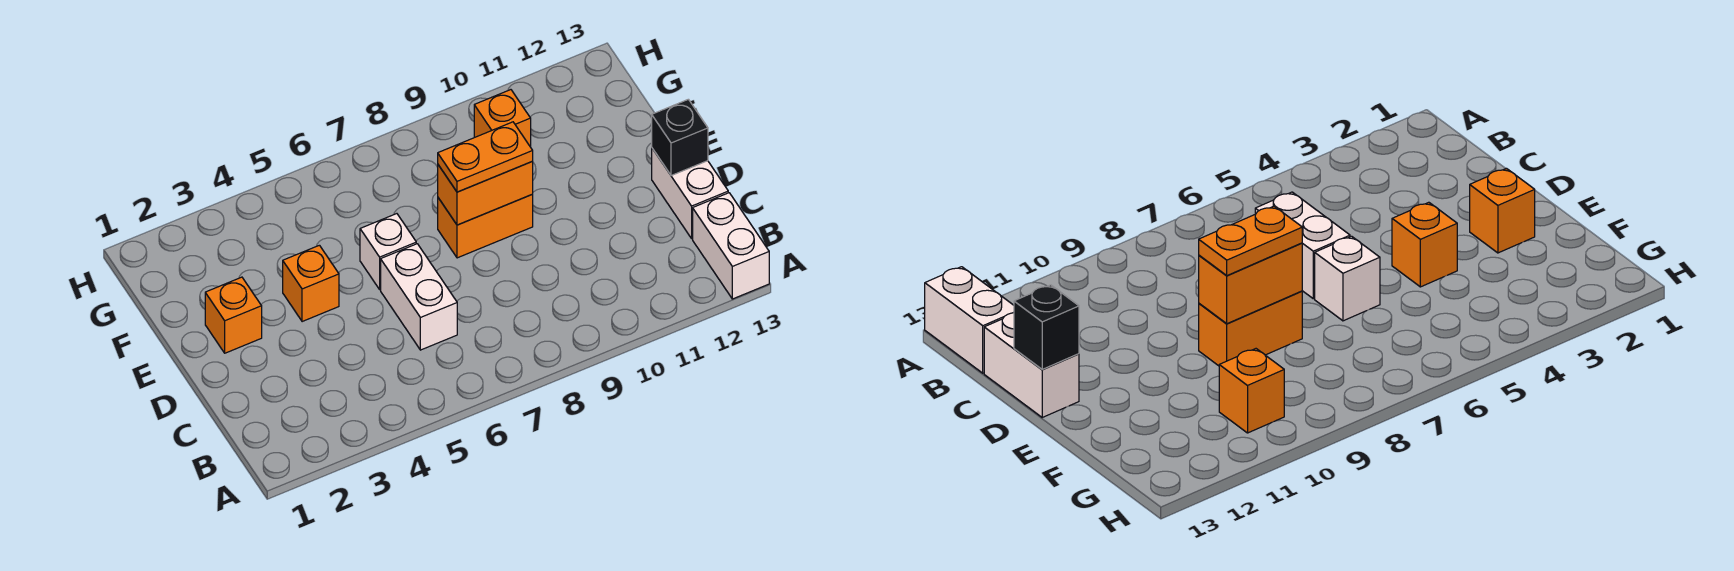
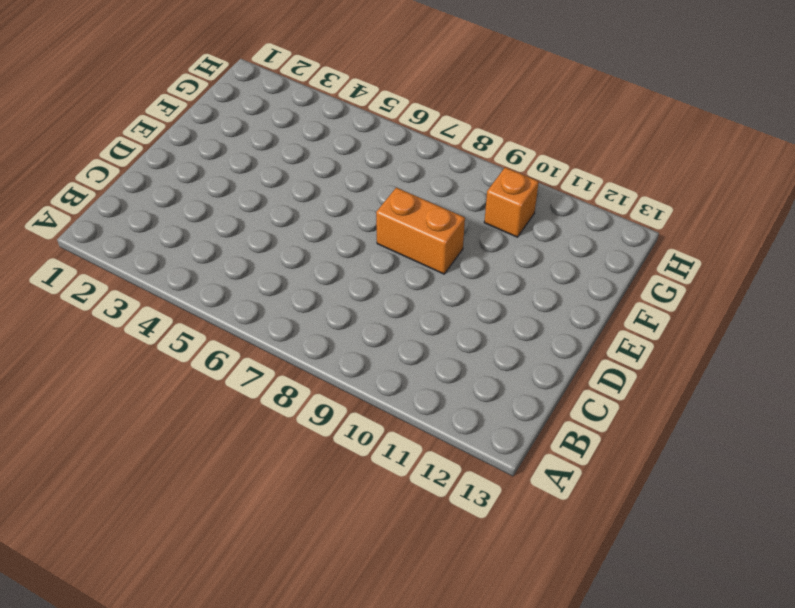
none -> white brick A13:B13 level 1
none -> white brick C6:D6 level 1

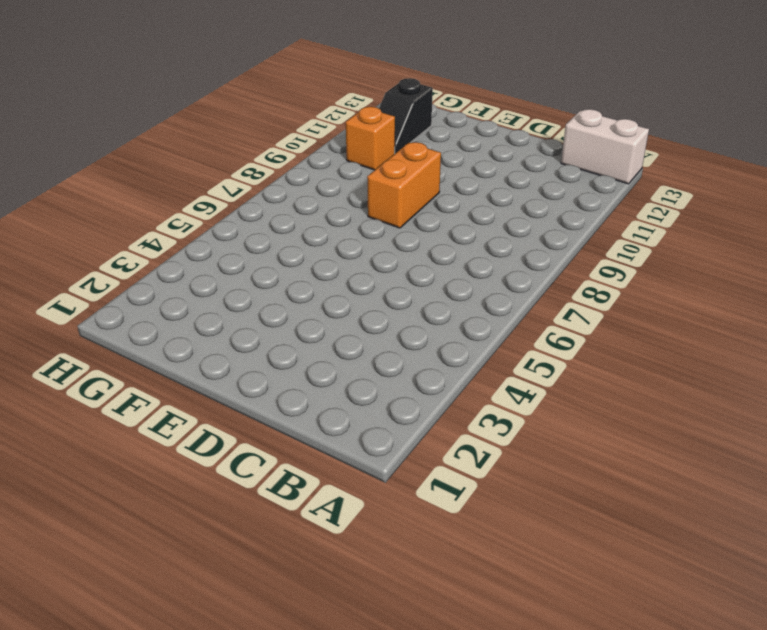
black slope G11:G12 level 1 top 12 -> none
none -> white brick C6:D6 level 1
none -> white brick C13:D13 level 1

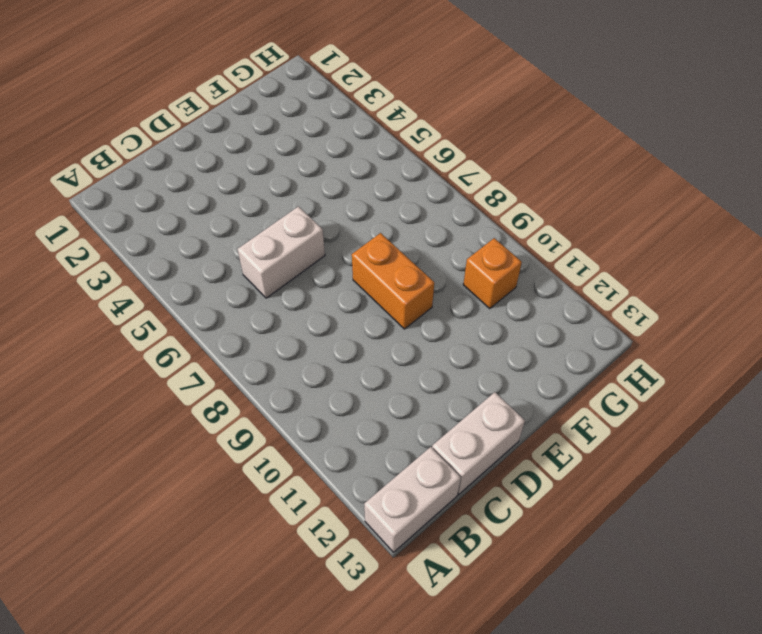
none -> orange brick E2 level 1
none -> orange brick E4 level 1

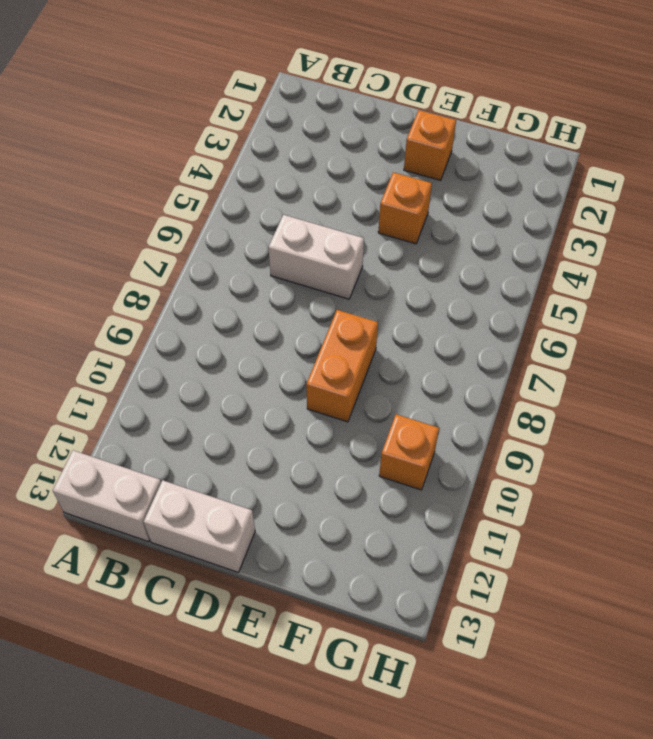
none -> white brick E6 level 1
none -> black brick D13 level 2

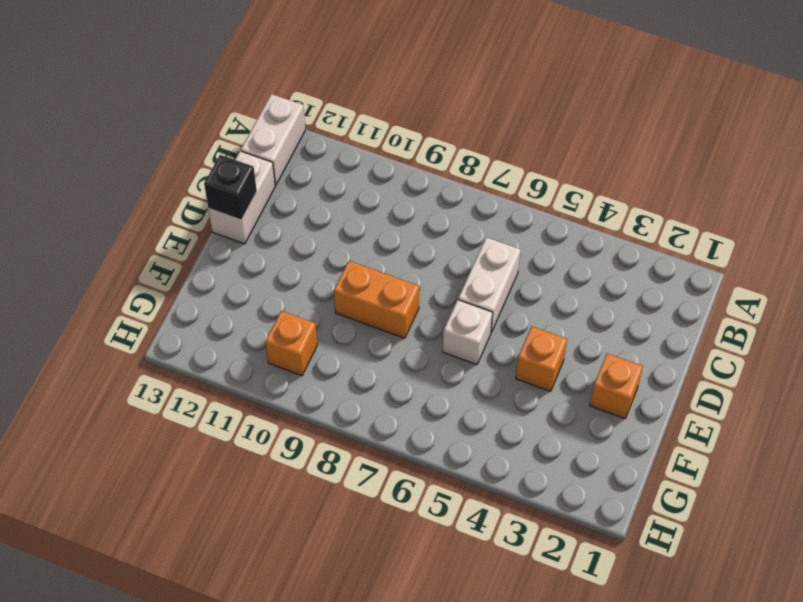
none -> orange brick E8:E9 level 2
none -> orange plate E8:E9 level 3

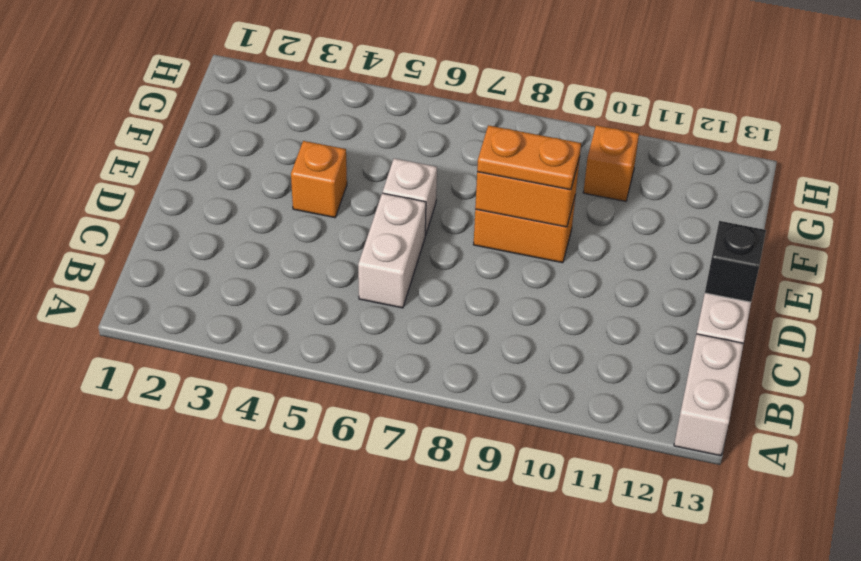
none -> orange brick E2 level 1

